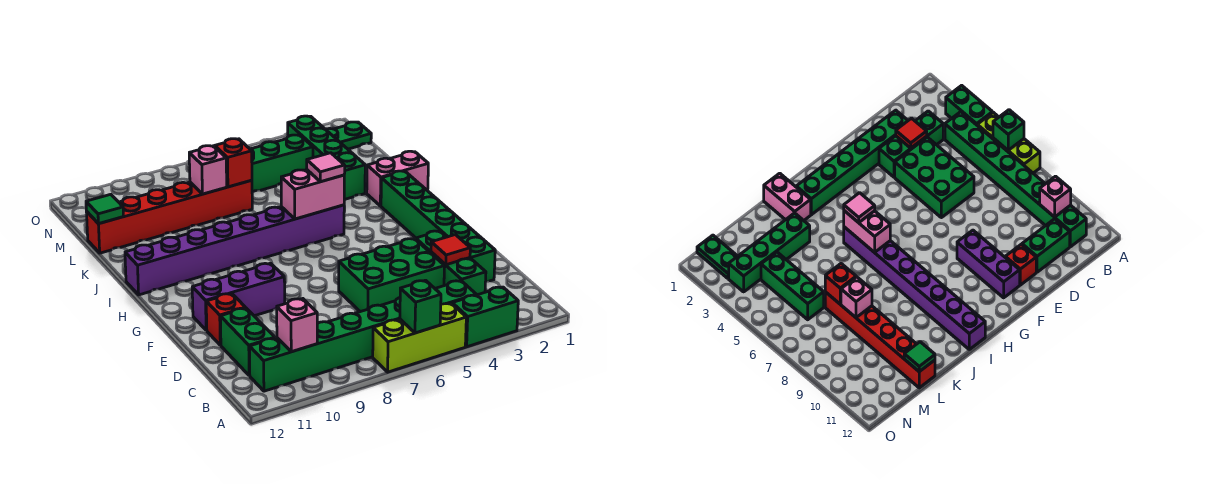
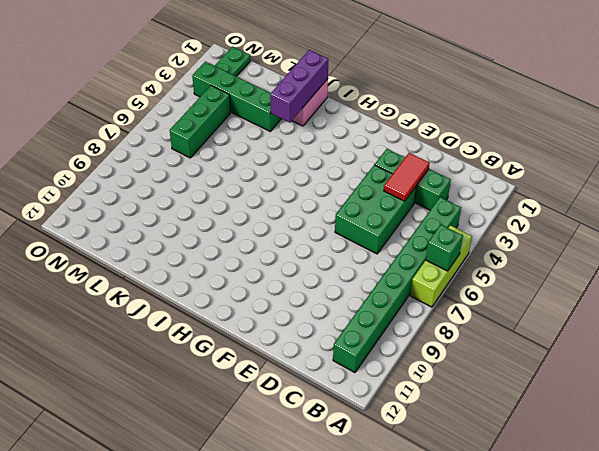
red tile D3:D4 level 2 -> red tile D3 level 2
purple brick J1:J3 level 2 -> purple brick F9:F11 level 1
none -> green brick A3:A4 level 1
none -> green brick C11:D11 level 1
none -> green brick D2:I2 level 1

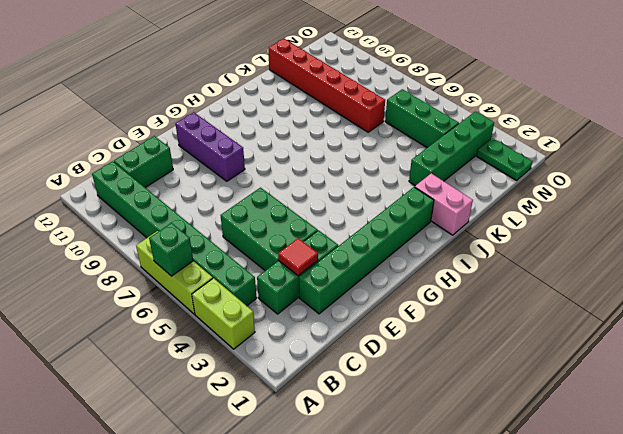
lime brick A3:A4 level 1 -> green brick A3:A4 level 1
none -> red brick E11 level 1
none -> purple brick I5:I12 level 1
none -> pink brick B10 level 2

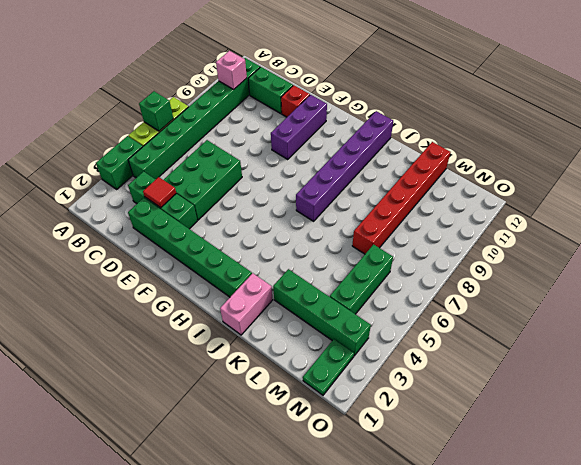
purple brick I7:I12 level 1 -> purple brick I5:I12 level 1
none -> pink brick I5:I6 level 2
none -> red brick L7 level 2
none -> pink brick L8 level 2

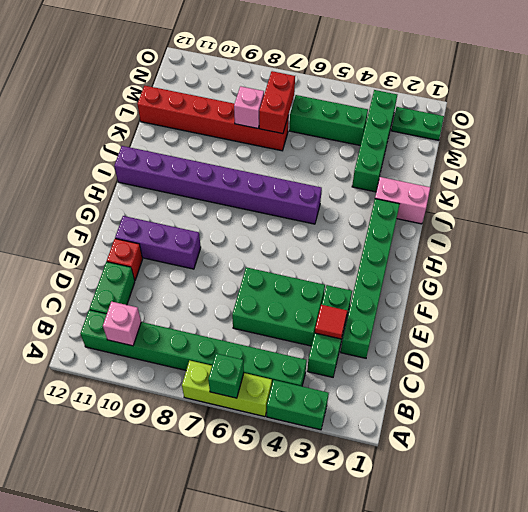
red brick L7:M7 level 2 -> red brick L7 level 2
none -> pink brick I5:I6 level 2
none -> green tile L12 level 2
none -> pink tile I5 level 3

